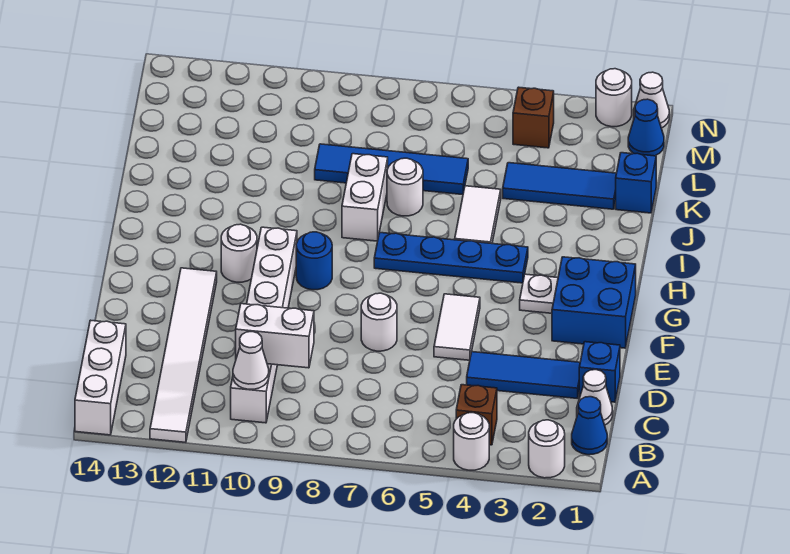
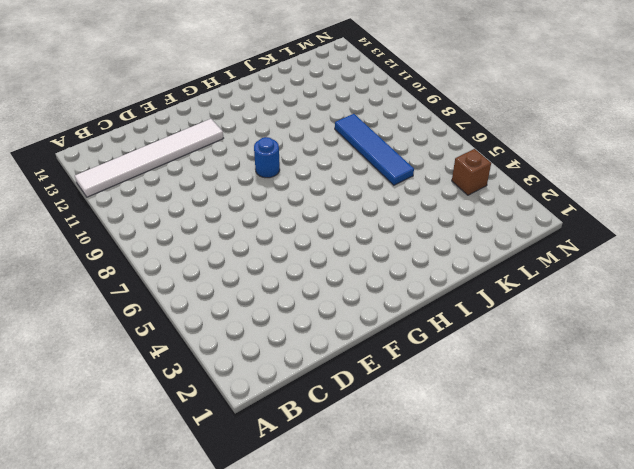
none -> white round brick A2 level 1
none -> white round brick A4 level 1
none -> white brick A14:C14 level 1

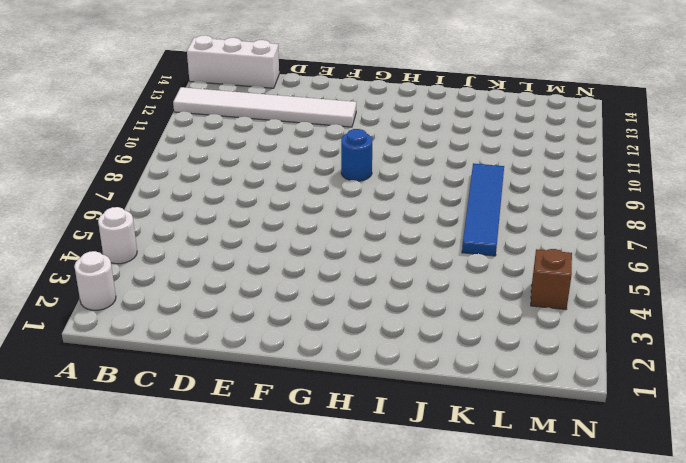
none -> blue cone B1 level 1
none -> brown brick B4 level 1
none -> white brick B10:G10 level 1

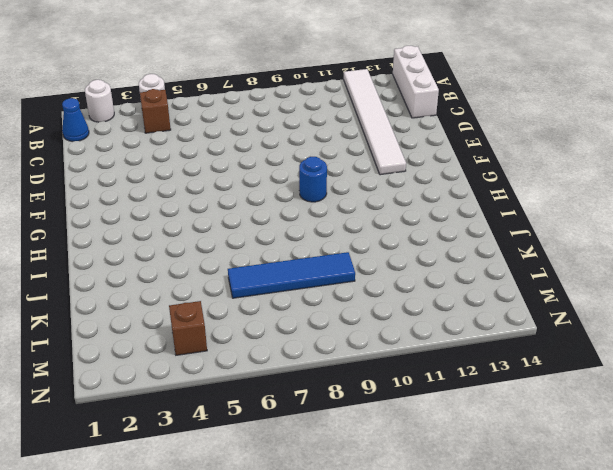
none -> white brick B10:G10 level 1
none -> white cone C1 level 1
none -> blue brick D1 level 1

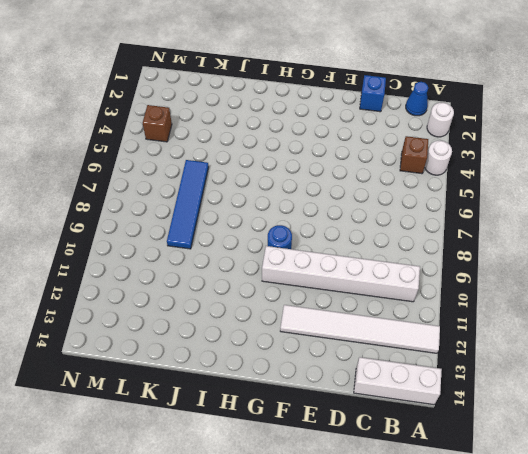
none -> white cone C1 level 1
none -> blue tile D2:D4 level 1
none -> white tile E5:F5 level 1

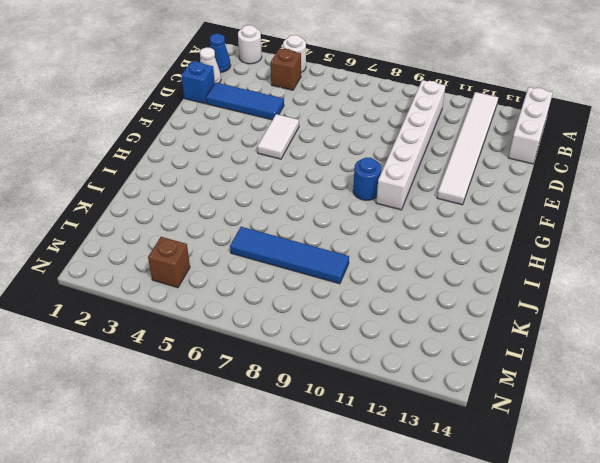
none -> white round brick E7 level 1
none -> blue brick F1:G2 level 1
none -> white plate G3 level 1

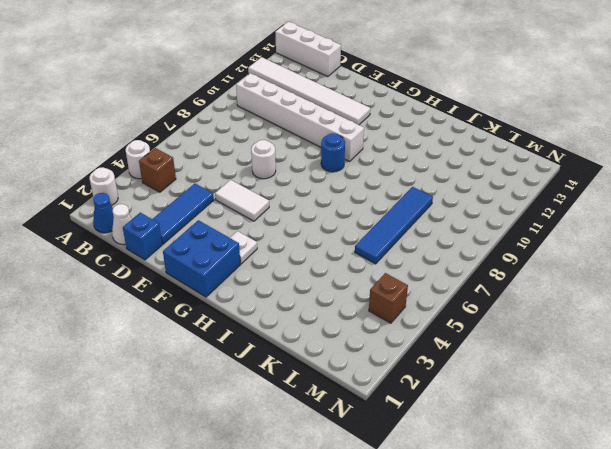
none -> white round brick G11 level 1
none -> blue plate H4:H7 level 1
none -> white tile I5:J5 level 1

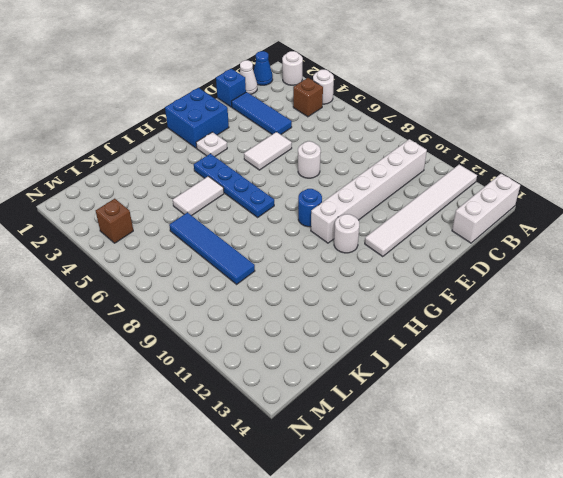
none -> white brick I8:J8 level 1
none -> white round brick J7 level 1
none -> blue brick K1 level 1

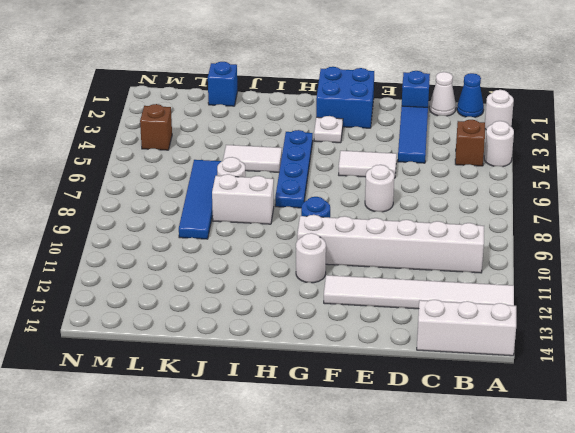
none -> blue tile K2:K4 level 1
none -> blue cone M1 level 1
none -> white cone N1 level 1

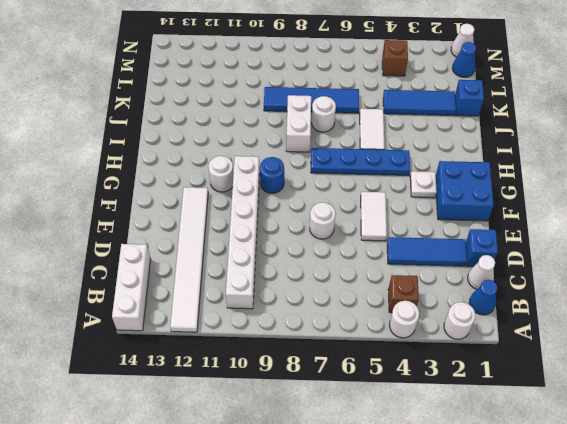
none -> white round brick N2 level 1
none -> white cone B10 level 2
none -> white brick C9:C10 level 2

